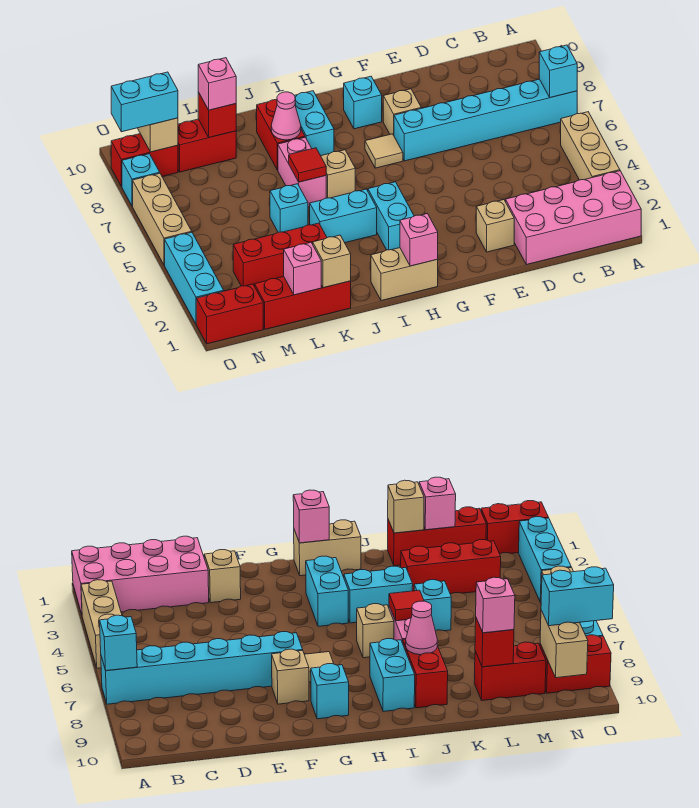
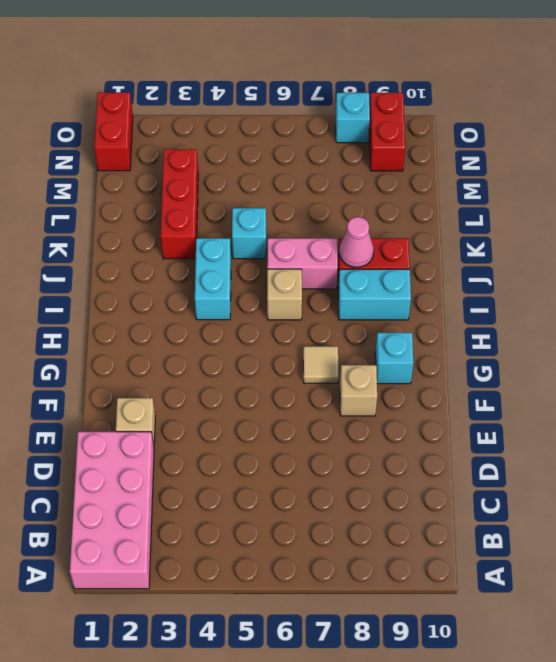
none -> tan brick A3:A5 level 1
none -> cyan brick A7:F7 level 1
none -> tan brick H1:I1 level 1
none -> cyan brick H3:H4 level 1

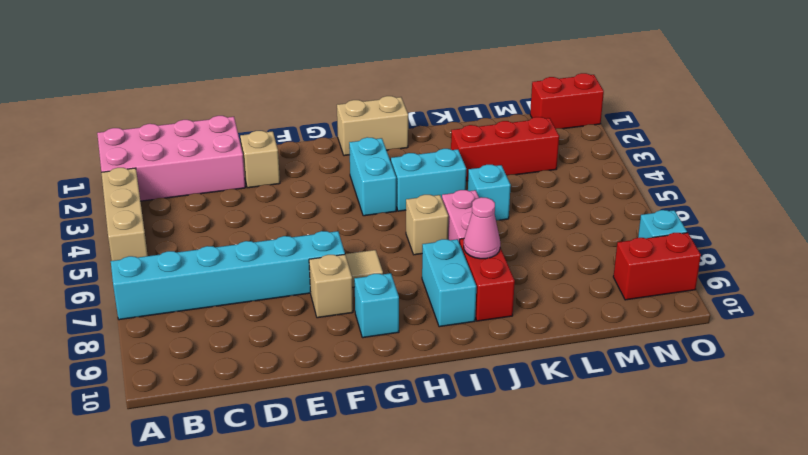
none -> red brick K1:M1 level 1
none -> red brick L9:M9 level 1
none -> cyan brick O2:O4 level 1
none -> tan brick O5:O7 level 1

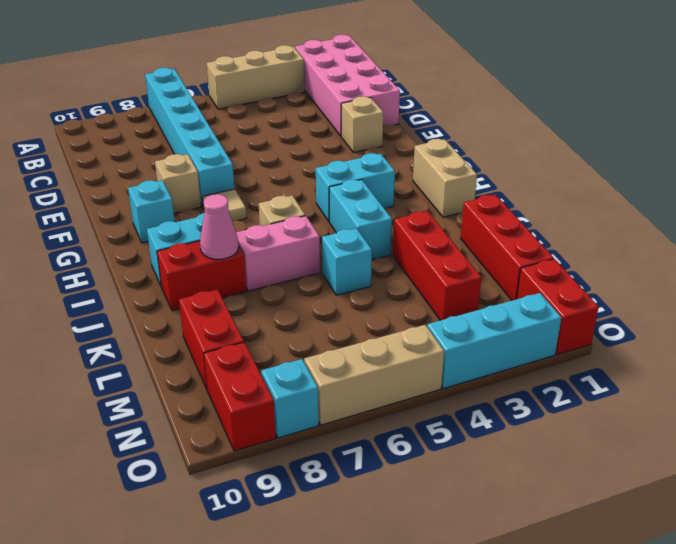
none -> cyan brick A7 level 2
none -> pink brick H1 level 2
none -> red tile J6 level 2
none -> tan brick K1 level 2

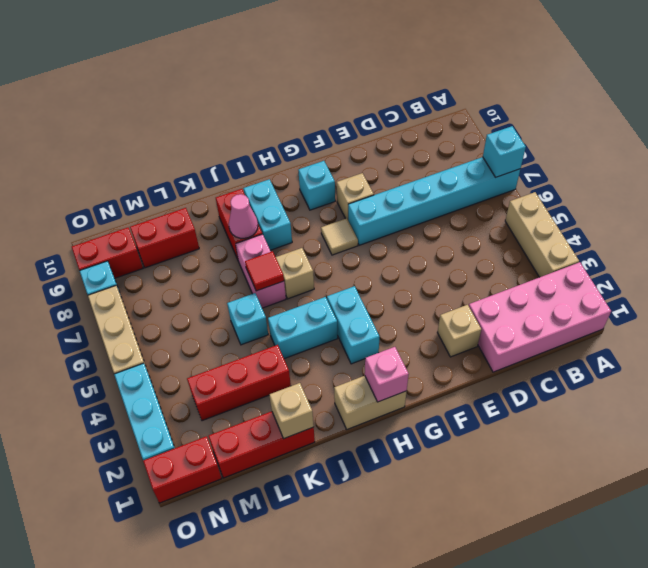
none -> pink brick L1 level 2
none -> red brick L9 level 2
none -> tan brick N9:N10 level 2
none -> pink brick L9 level 3

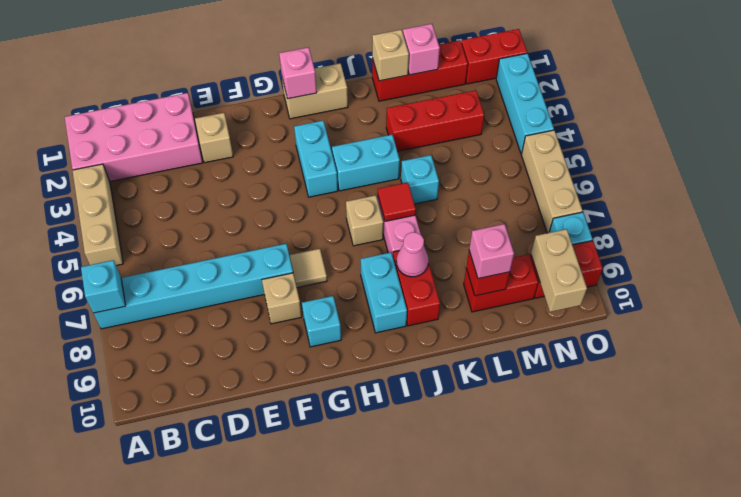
none -> cyan brick N9:O9 level 3

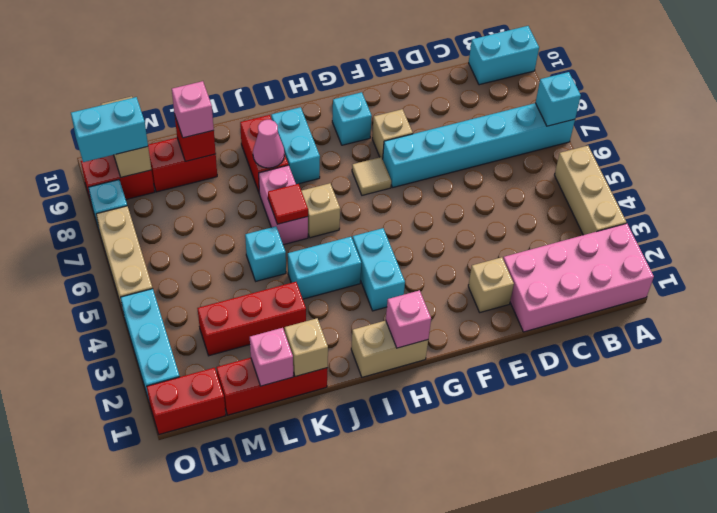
cyan brick A10:B10 level 1 -> none

